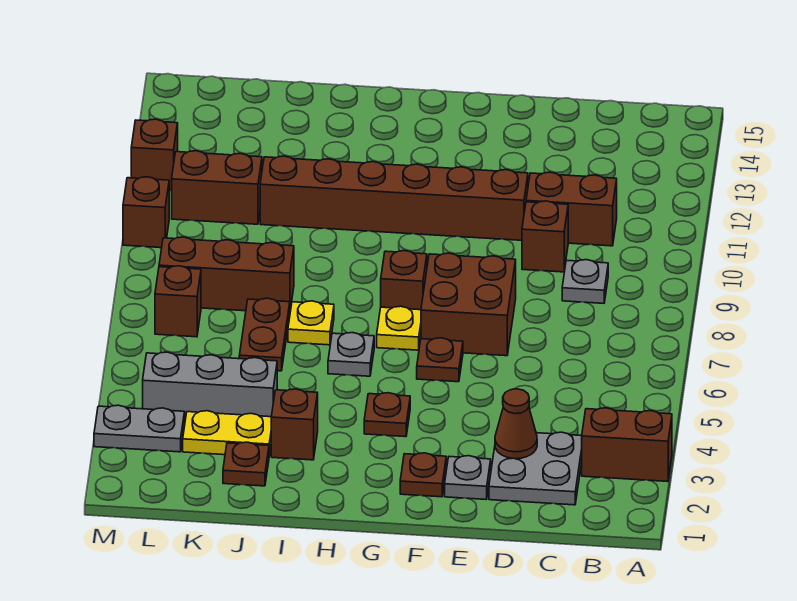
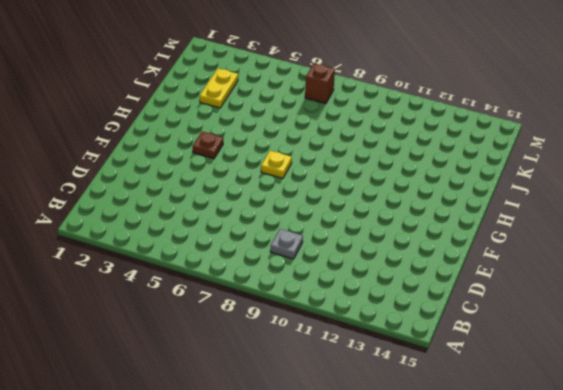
none -> brown brick A3:B3 level 1
none -> grey plate C2:D3 level 1
none -> brown brick C11:D11 level 1

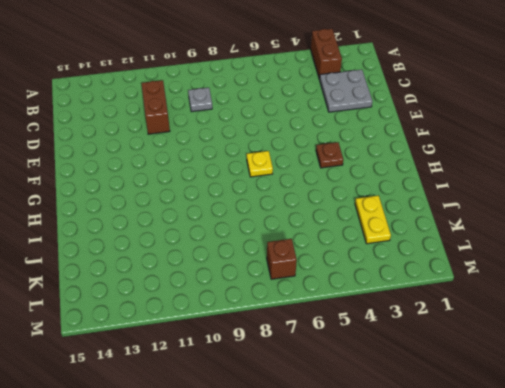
none -> brown brick D10 level 1
none -> grey plate E2 level 1
none -> brown brick E7:F8 level 1

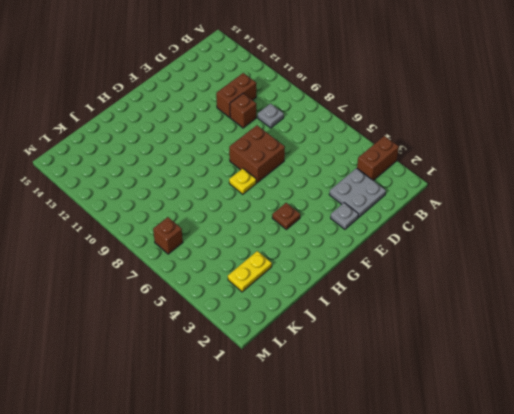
none -> brown brick E11:J11 level 1
none -> brown plate F2 level 1
none -> brown plate F6 level 1

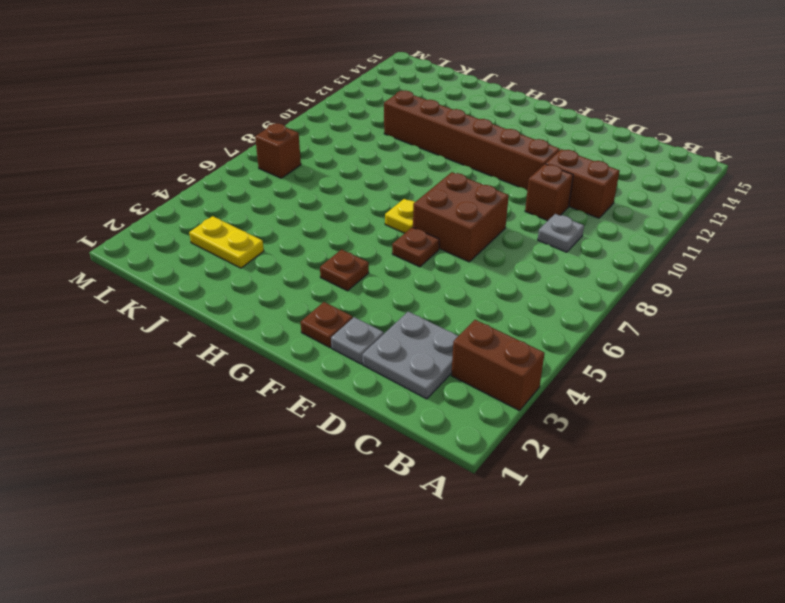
none -> brown brick G8 level 1
none -> grey plate H6 level 1
none -> brown brick I3 level 1

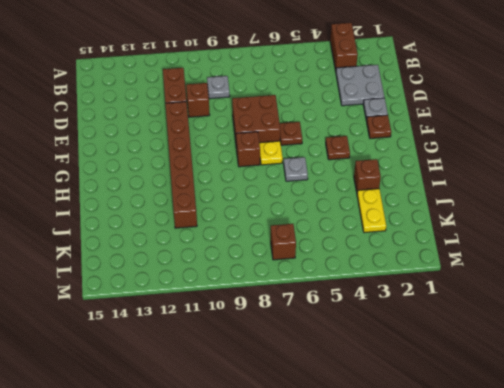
none -> yellow plate I7 level 1
none -> brown plate J2 level 1
none -> grey brick J4:L4 level 1

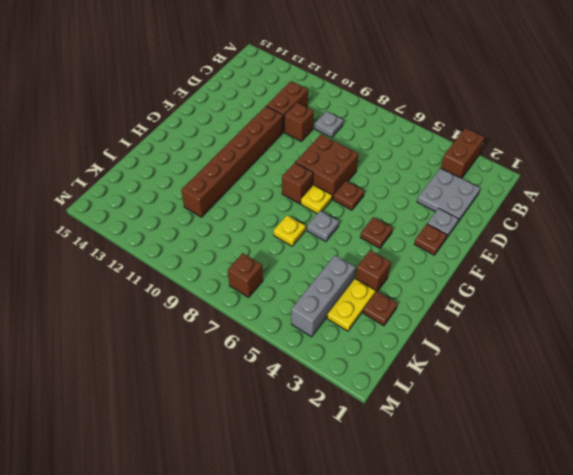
none -> brown plate J6:J7 level 1
none -> brown brick J8:L8 level 1
none -> brown brick K11:L11 level 1

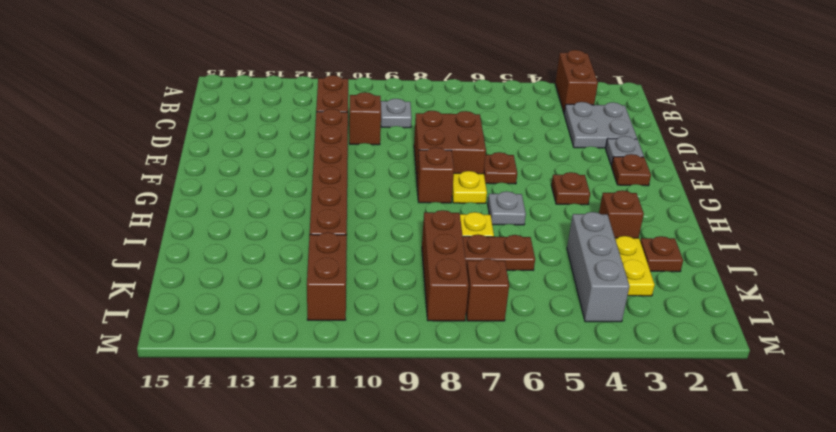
none -> grey plate L3:M3 level 1
none -> brown brick M10 level 1
none -> brown brick M12 level 1

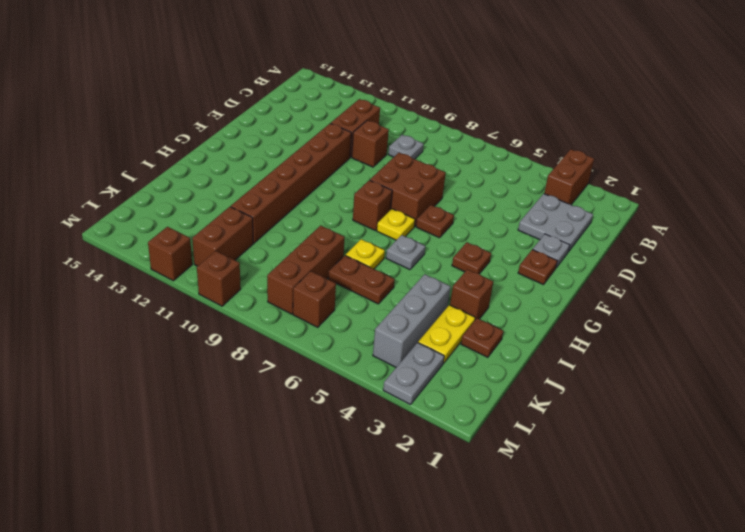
none -> brown cone D3 level 2

